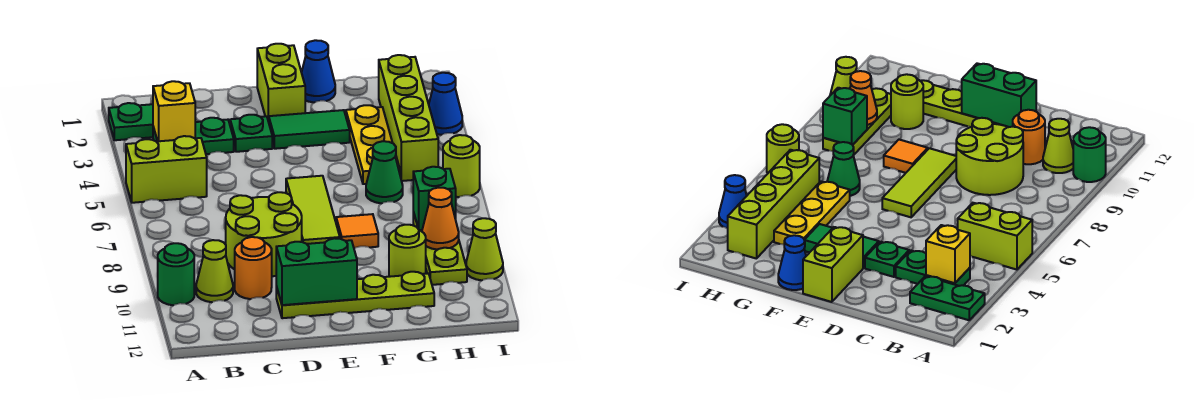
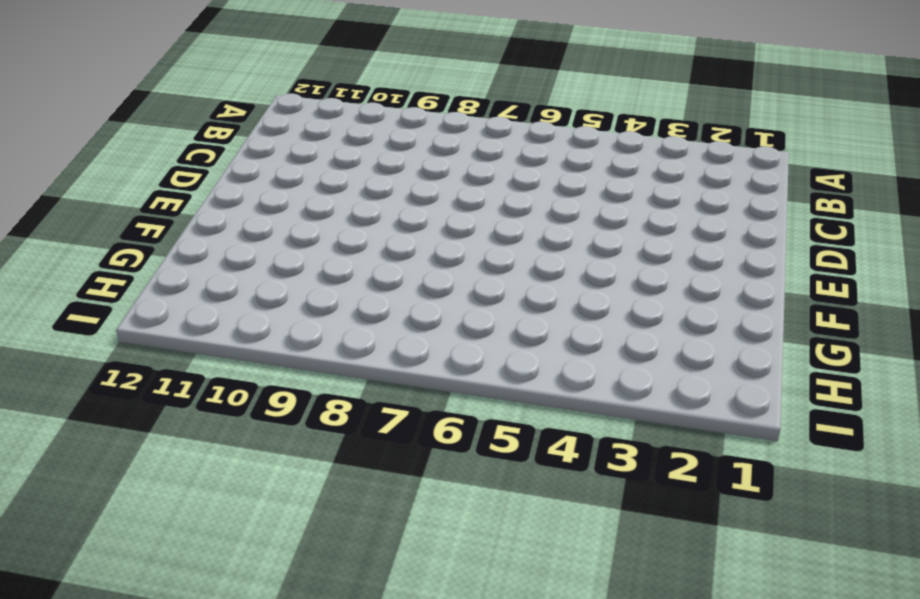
none -> green plate A2:B2 level 1
none -> lime brick A5:B5 level 1
none -> green round brick A10 level 1

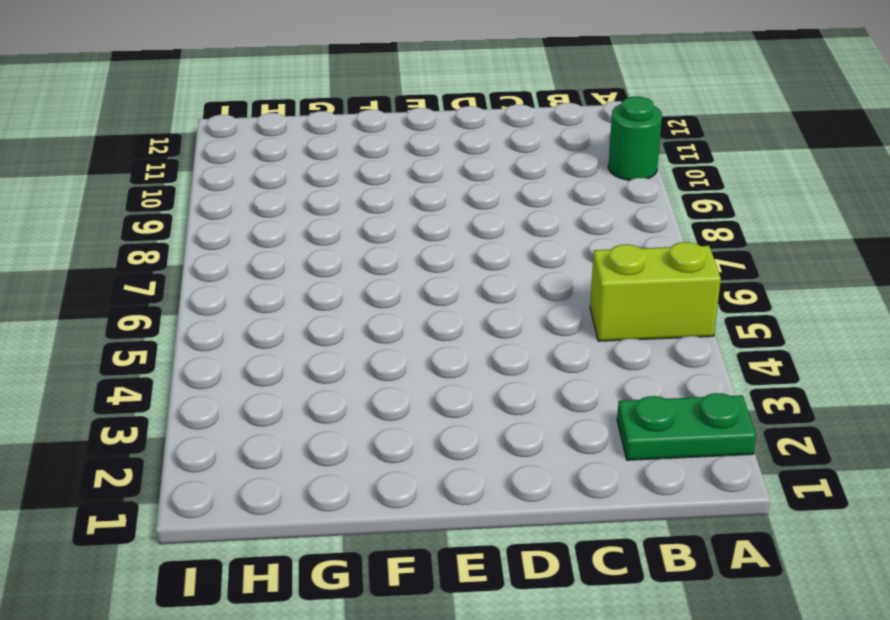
none -> green plate B3:C3 level 1
none -> lime cone B10 level 1
none -> lime round brick C8:D9 level 1

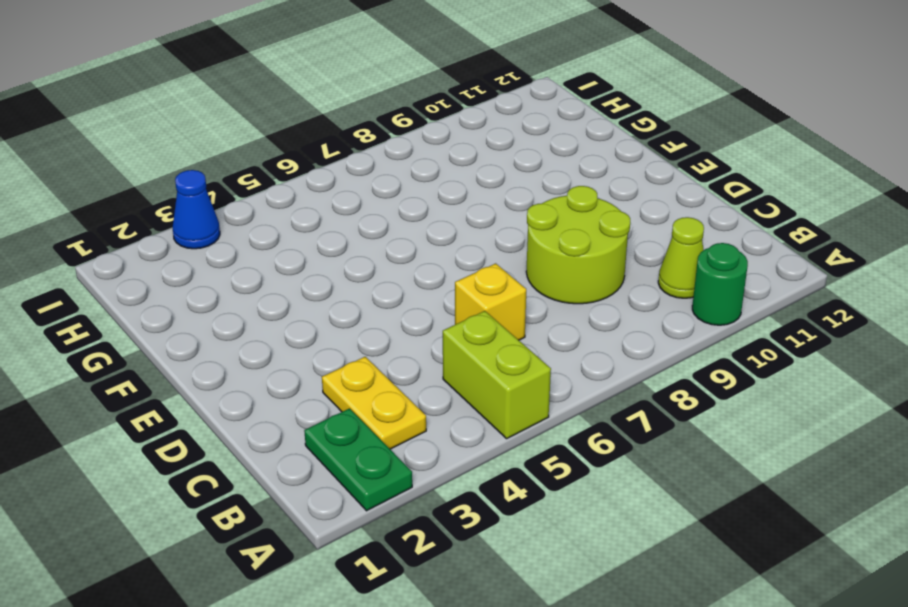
yellow plate B3:C3 level 1 -> green plate B3:C3 level 1
yellow brick C6 level 1 -> yellow brick B3 level 2
none -> orange round brick C10 level 1
none -> green plate D3 level 1
none -> lime plate D11:G11 level 1

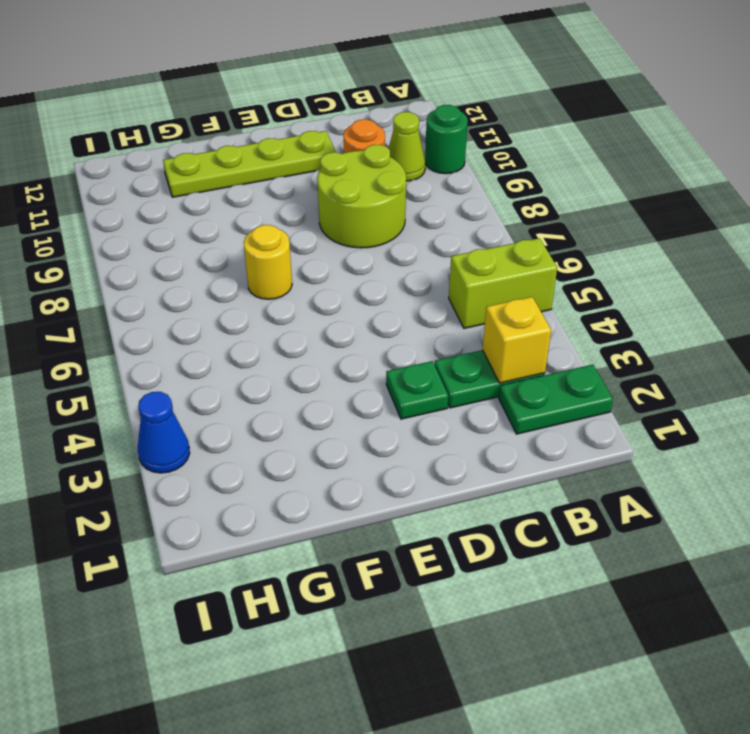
yellow round brick F7 level 1 -> none
none -> lime brick E1:E2 level 1
none -> green tile E3:F3 level 1
none -> lime tile E6:E8 level 1

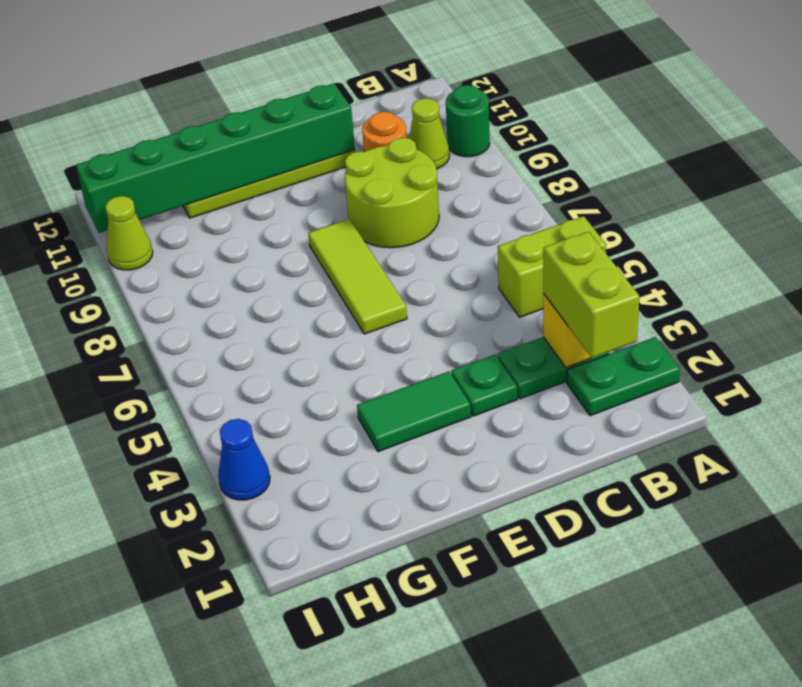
lime brick B2:B3 level 3 -> lime brick E1:E2 level 1
green brick D11:I11 level 2 -> green brick D11:E11 level 2
none -> blue cone F1 level 1
none -> orange tile F8 level 1
none -> yellow plate G3:G5 level 1

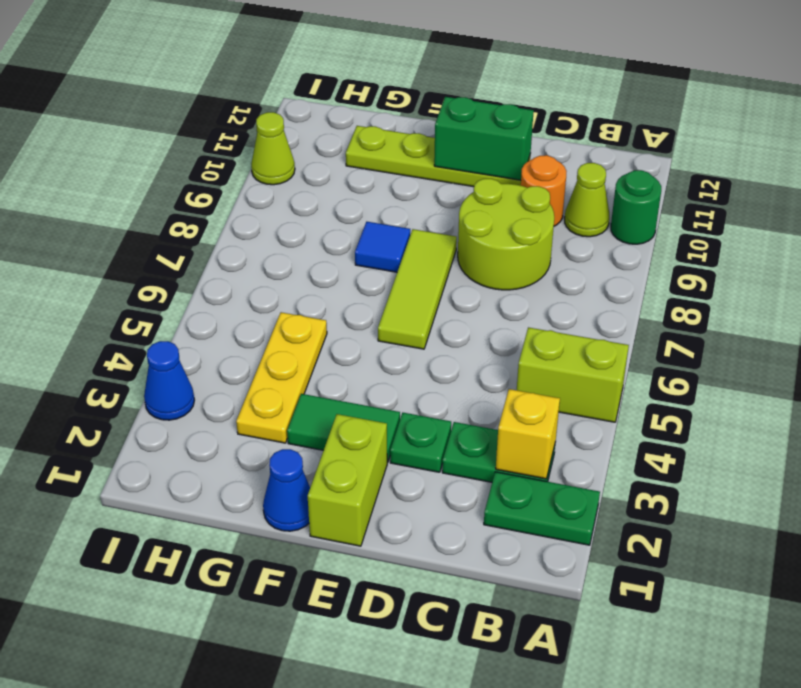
blue tile F8 level 1 -> orange tile F8 level 1
none -> green cone G6 level 1
none -> lime round brick G10 level 1
none -> lime brick H2:H5 level 1

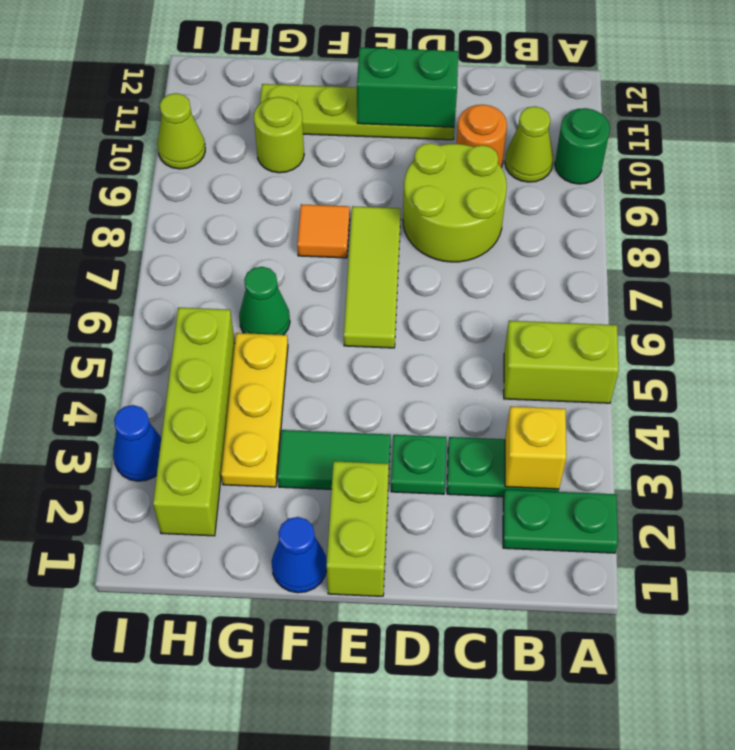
none -> lime plate H8:H10 level 1
none -> lime round brick I6 level 1
none -> green brick H8 level 2

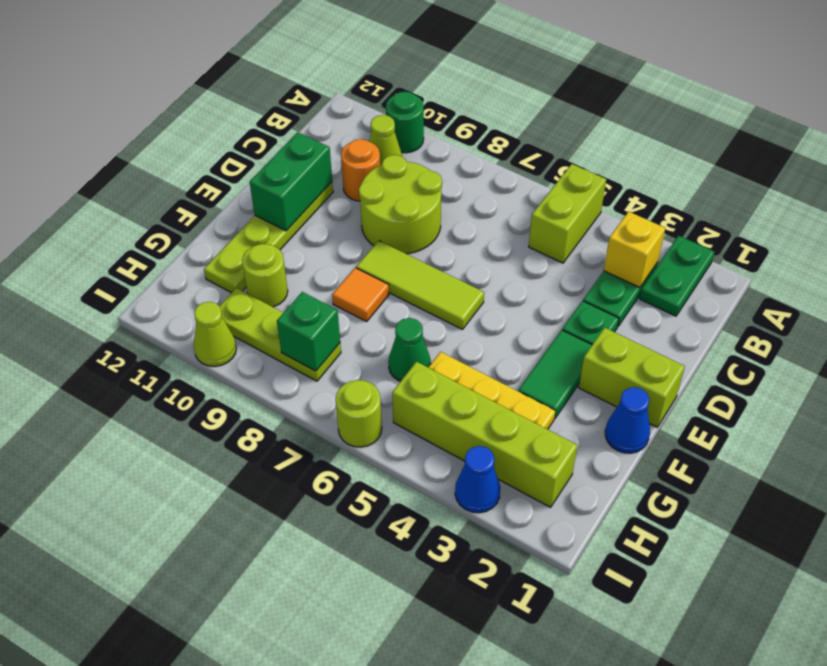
none -> orange cone H9 level 2

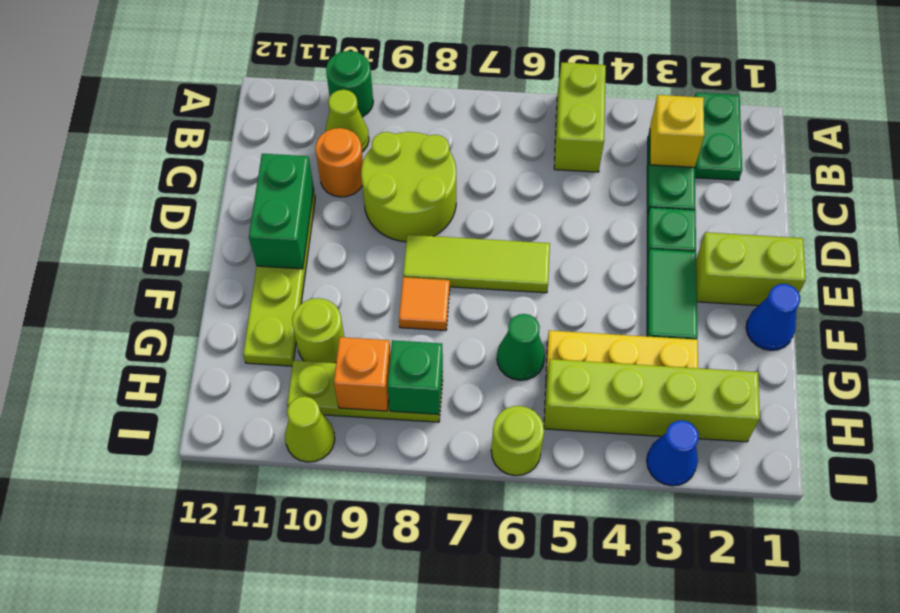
orange brick H9 level 2 -> orange cone H9 level 2

